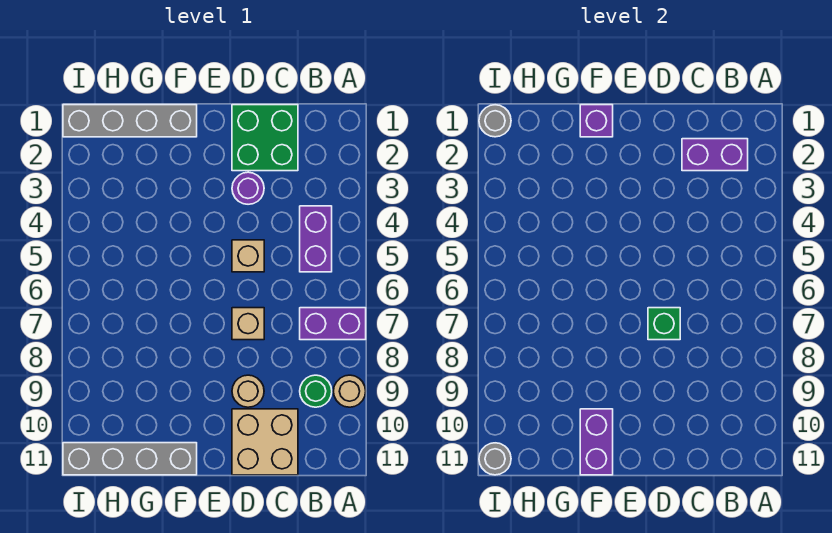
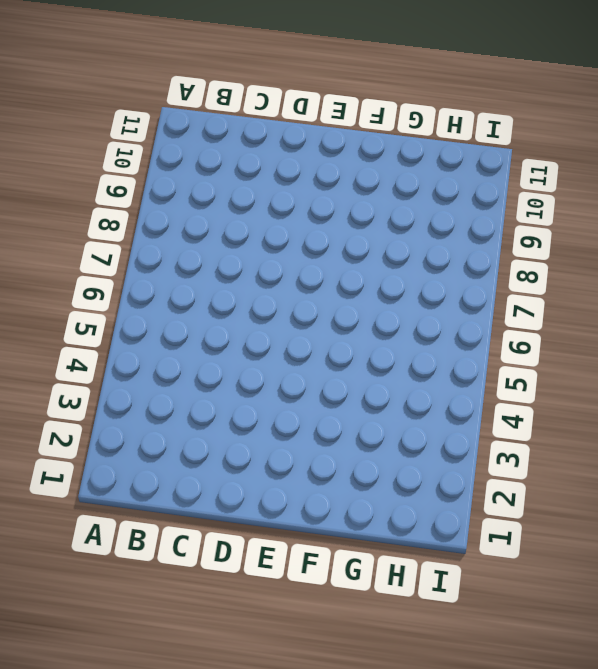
none -> purple brick A7:B7 level 1
none -> tan round brick A9 level 1
none -> purple brick B4:B5 level 1

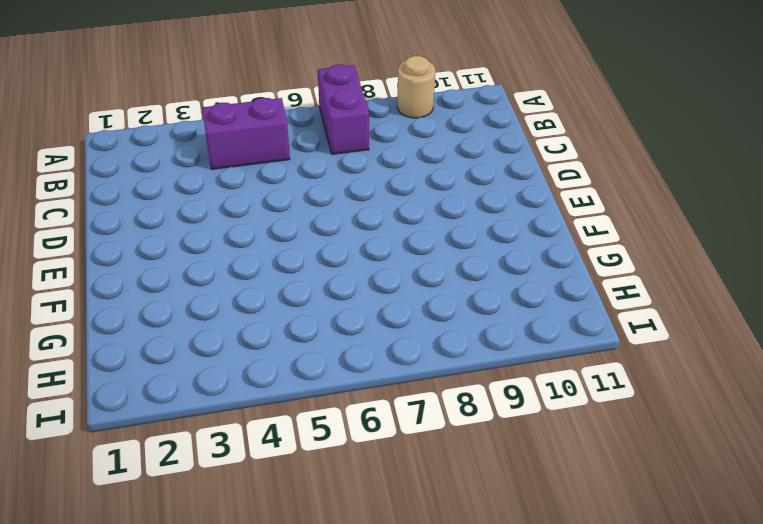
none -> green round brick B9 level 1
none -> green brick C1:D2 level 1
none -> tan brick C10:D11 level 1

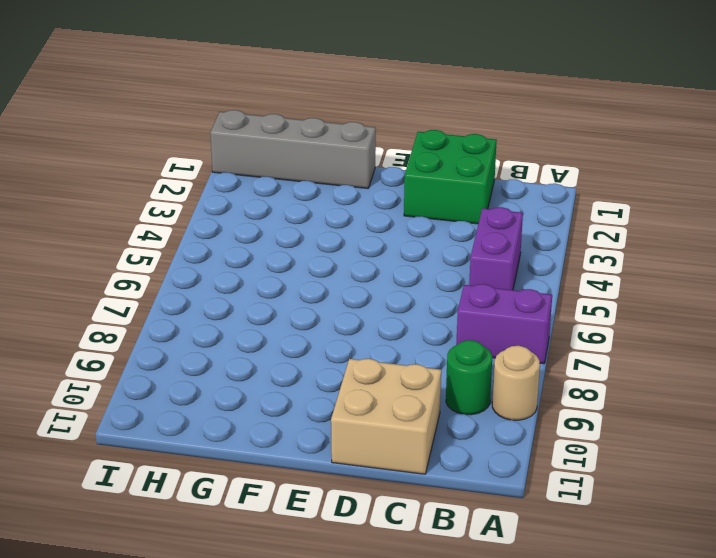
none -> purple round brick D3 level 1
none -> tan brick D5 level 1
none -> tan brick D7 level 1

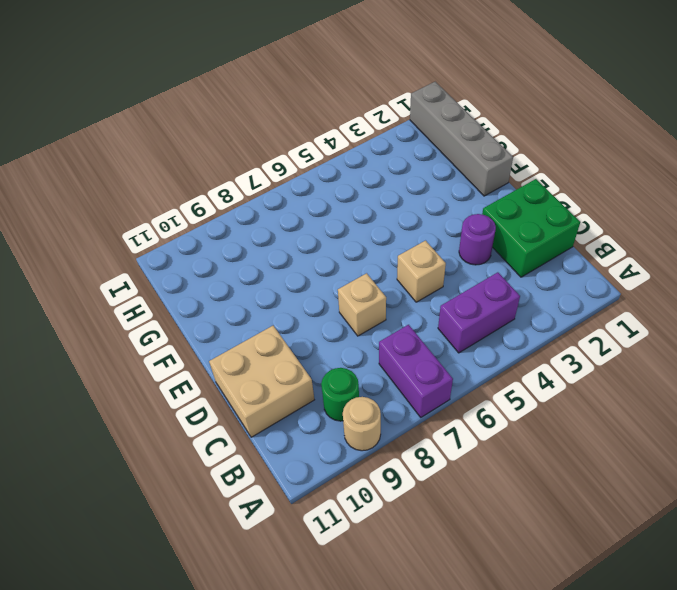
none -> tan round brick D9 level 1
none -> grey brick F11:I11 level 1
none -> purple brick B2:C2 level 2

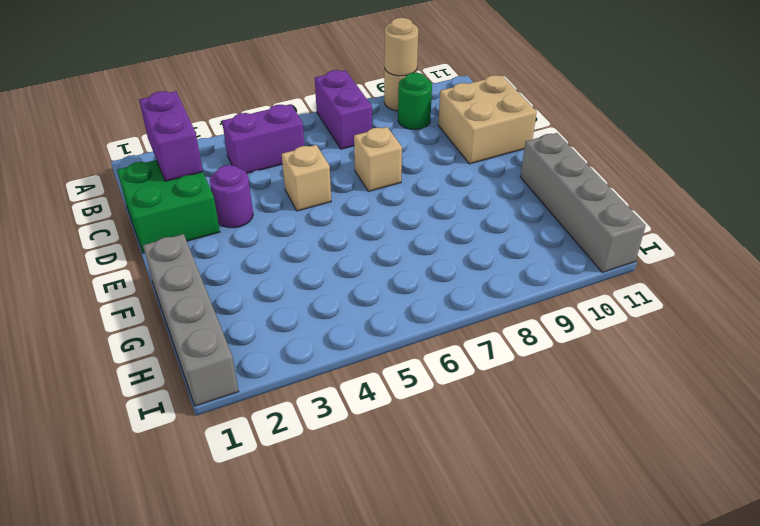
tan round brick A9 level 2 -> tan round brick D9 level 1
none -> green brick D7 level 2
none -> purple brick F1 level 2
none -> purple brick F10:F11 level 2

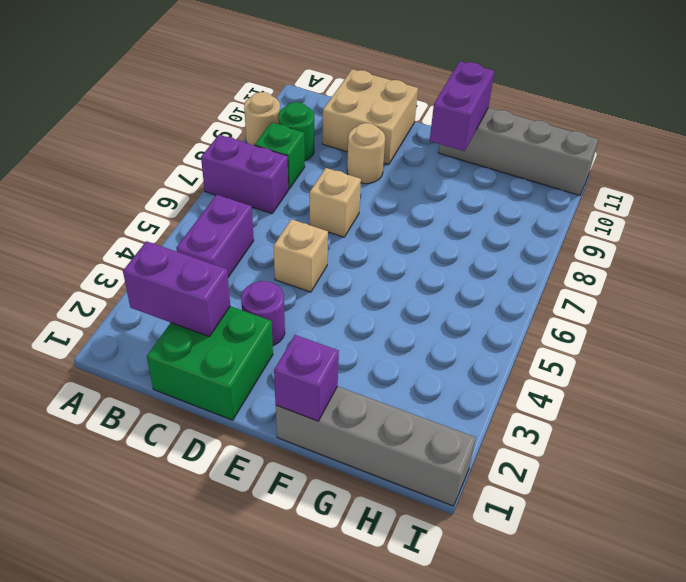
green brick B8 level 1 -> green brick D7 level 2
none -> grey round brick I1 level 2
none -> grey round brick I11 level 2

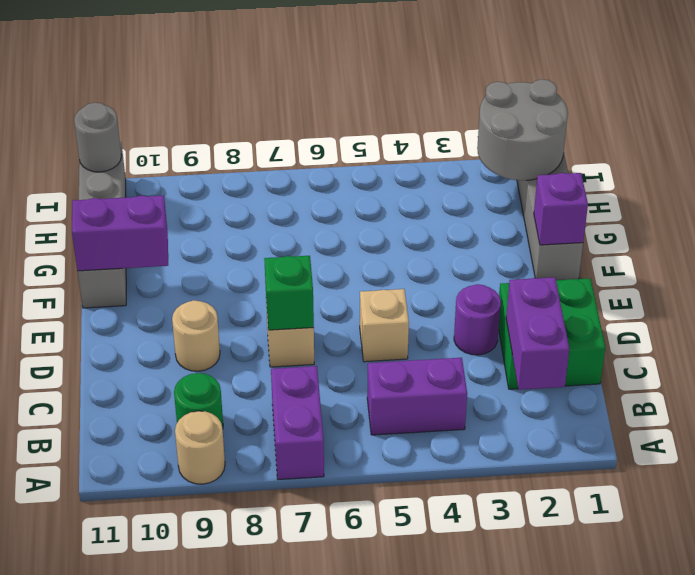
grey round brick H1:I2 level 2 -> grey round brick I1 level 2
none -> tan brick C10:D11 level 1

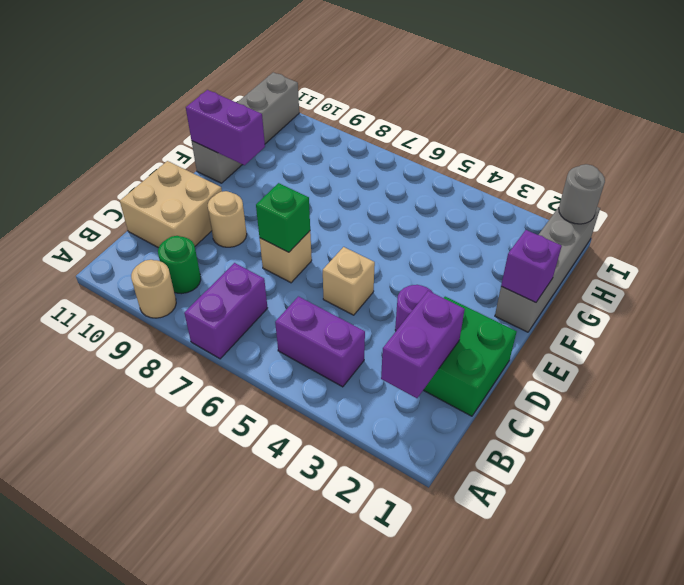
none -> grey round brick I11 level 2

